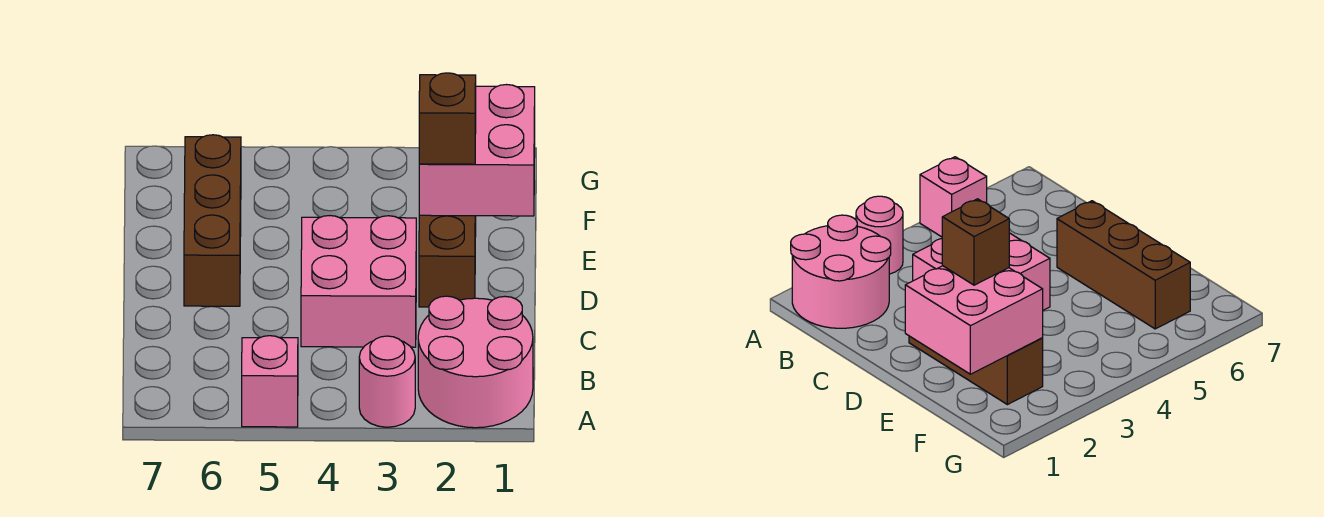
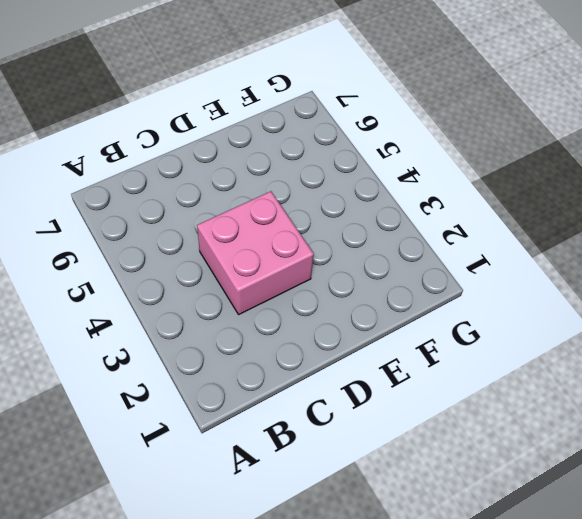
none -> pink round brick A1:B2 level 1
none -> pink round brick A3 level 1

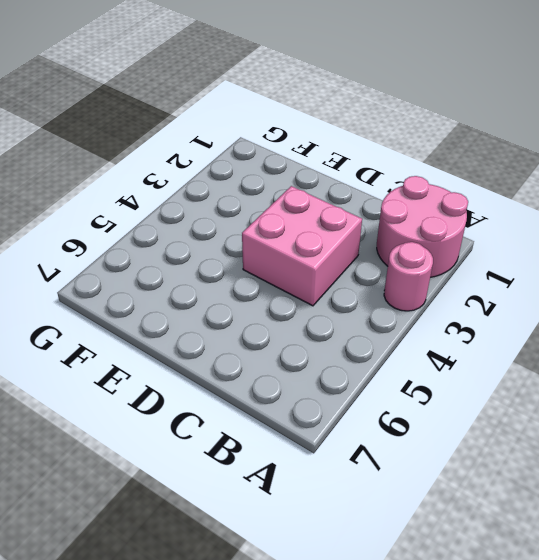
none -> pink brick A5 level 1
none -> brown brick D2:F2 level 1

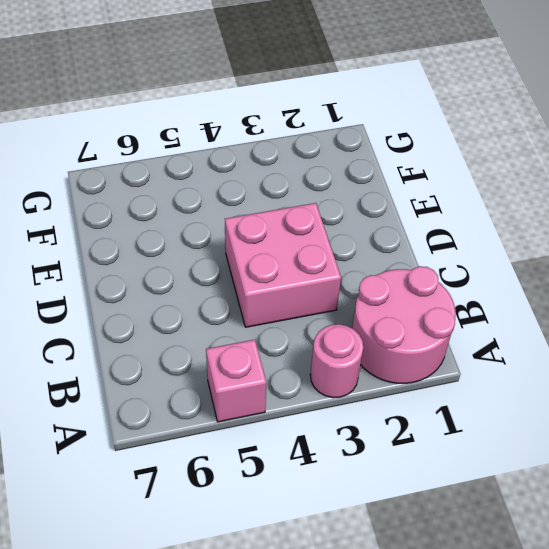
none -> brown brick D2:F2 level 1
none -> brown brick D6:F6 level 1

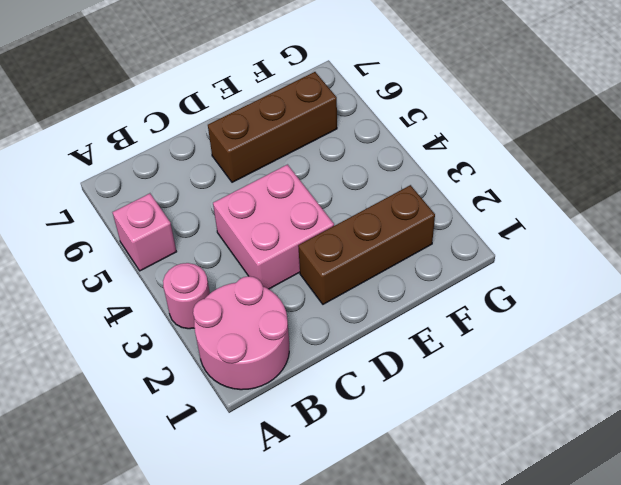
none -> pink brick E1:F2 level 2
none -> brown brick E2 level 3

